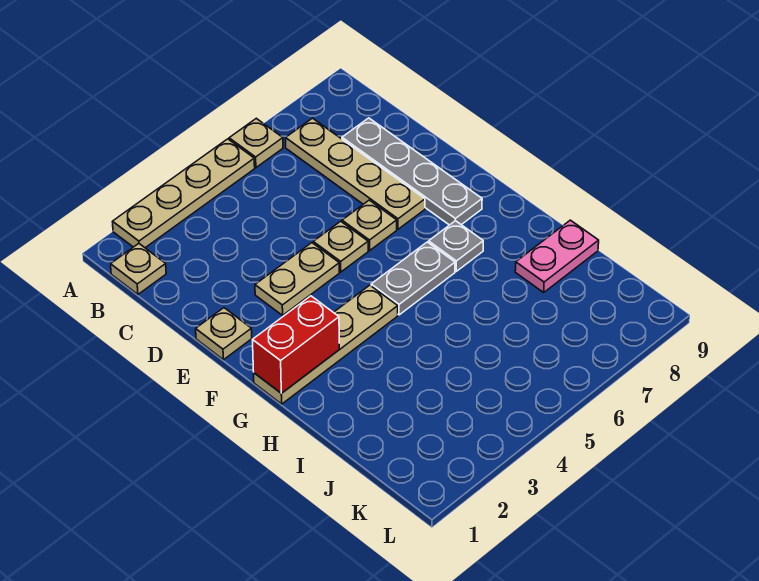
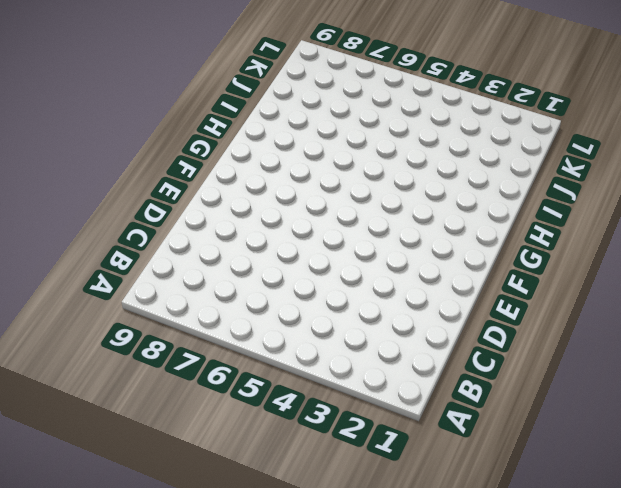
none -> tan plate A2:A5 level 1
none -> tan plate A6 level 1
none -> tan plate B1 level 1

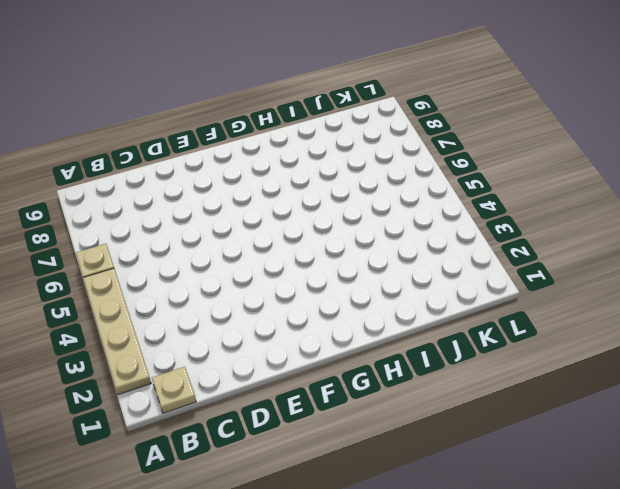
none -> tan plate B7:E7 level 1
none -> grey plate C8:F8 level 1
none -> tan plate E1 level 1

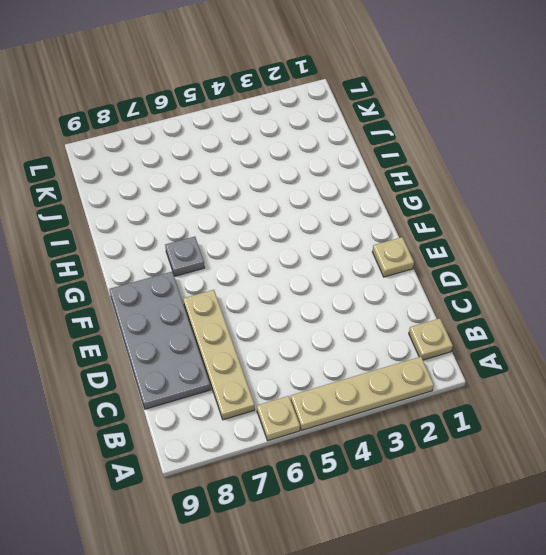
grey plate C8:F9 level 1 -> grey plate C8:F8 level 1
none -> tan plate E3:E4 level 1
none -> tan plate E5 level 1
none -> tan plate E6 level 1

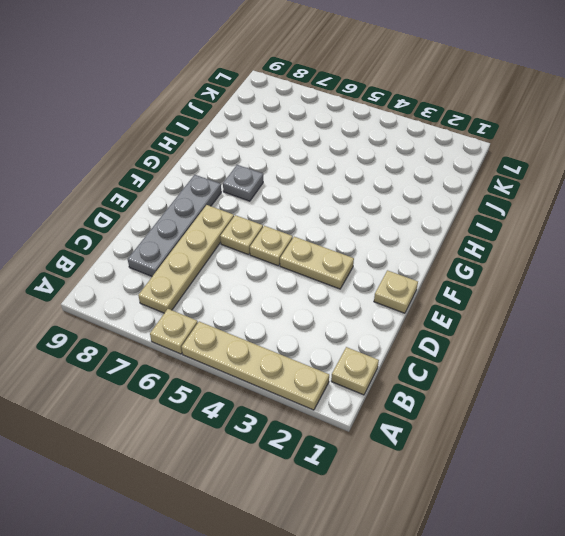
none -> tan plate G1:G4 level 1
none -> grey plate G5:G6 level 1
none -> pink plate I8:I9 level 1

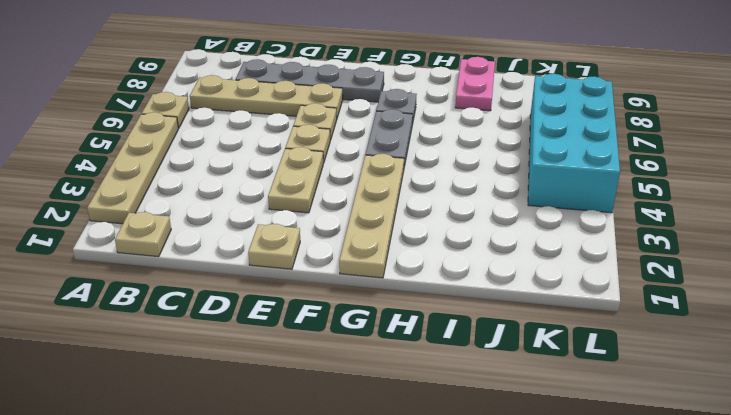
cyan brick K4:L7 level 1 -> none
none -> red brick G1:G2 level 2

